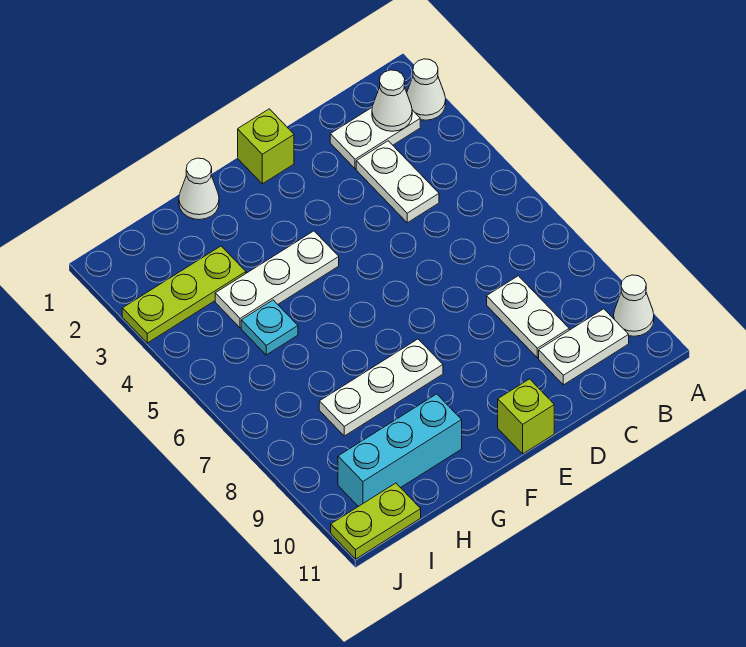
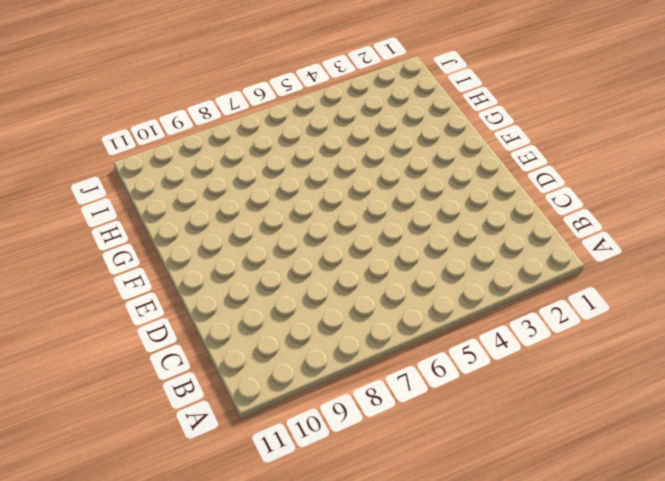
none -> white cone A2 level 1
none -> white cone A10 level 1
none -> white plate B2:C2 level 1

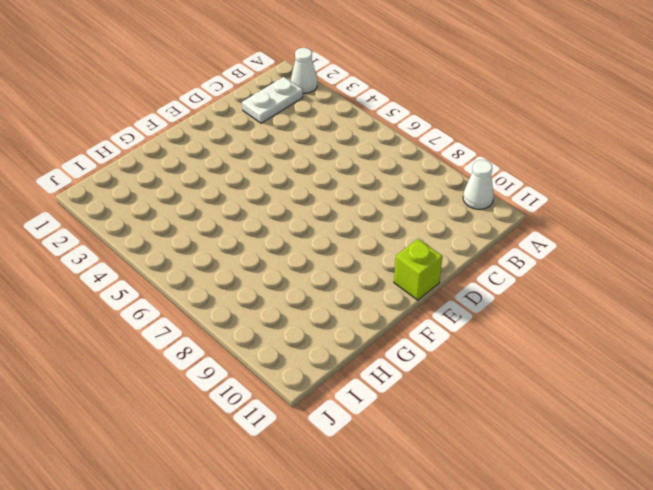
none -> white plate B10:C10 level 1
none -> white plate C3:C4 level 1
none -> white plate C8:C9 level 1

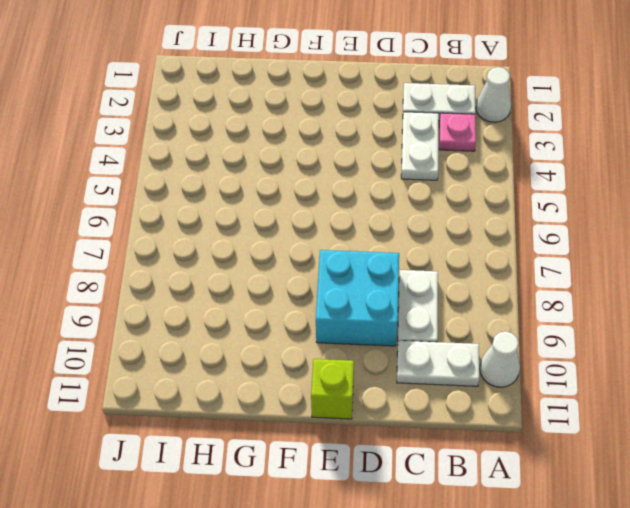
pink plate B3 level 1 -> none
cyan brick D8:E9 level 1 -> none
none -> lime brick E1 level 1
none -> white plate F4:H4 level 1
none -> white plate F8:H8 level 1

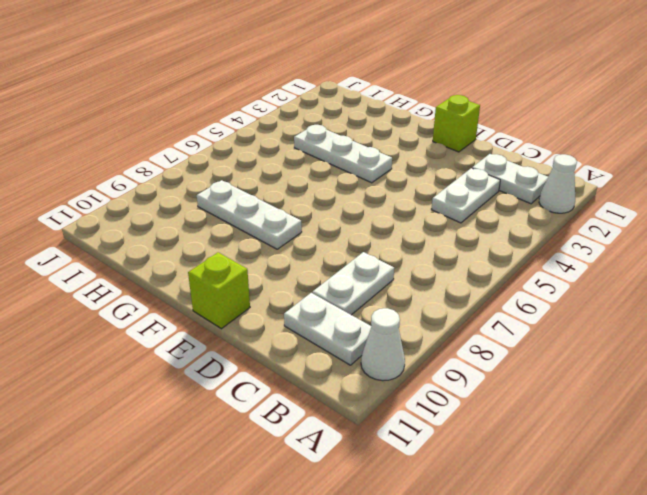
none -> white cone G1 level 1
none -> cyan brick G10:I10 level 1
none -> lime plate H3:J3 level 1

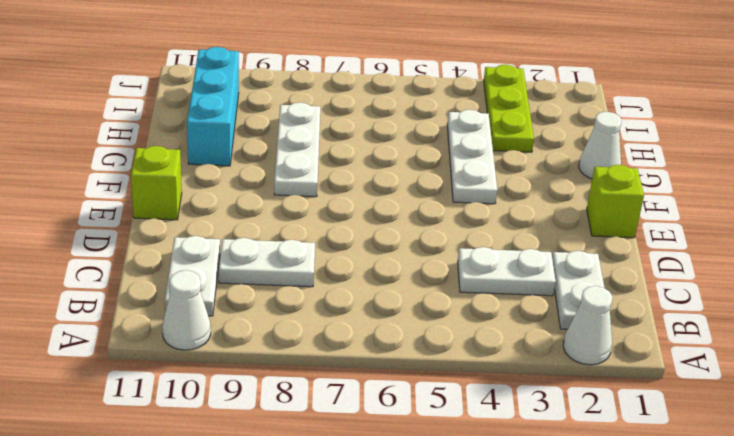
none -> cyan plate H5 level 1
none -> lime plate I11:J11 level 1
none -> white cone B2 level 2

